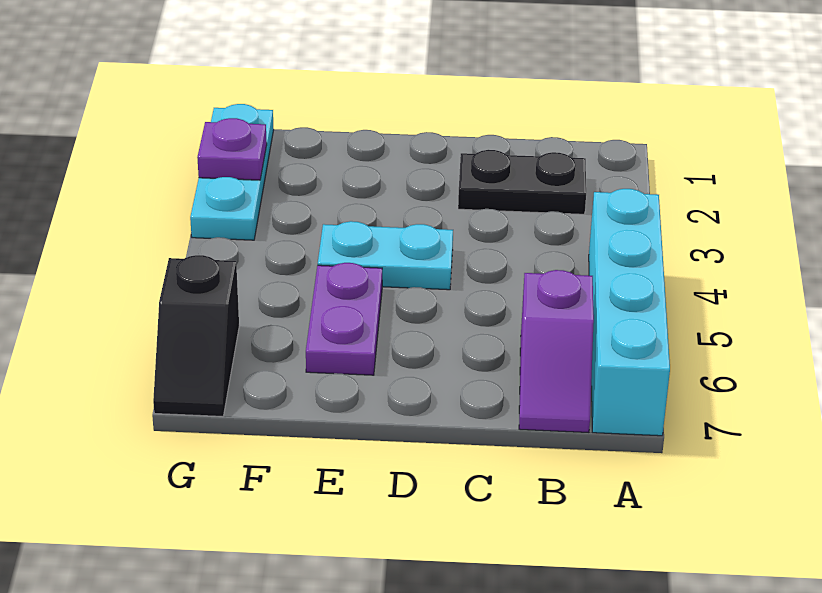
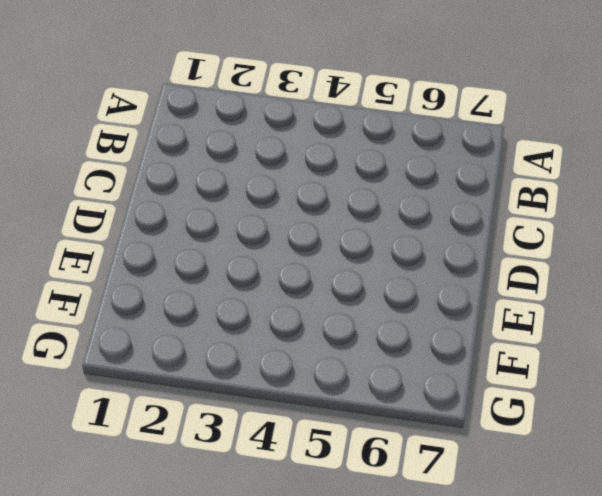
none -> cyan brick A4:A7 level 1
none -> black plate B2:C2 level 1

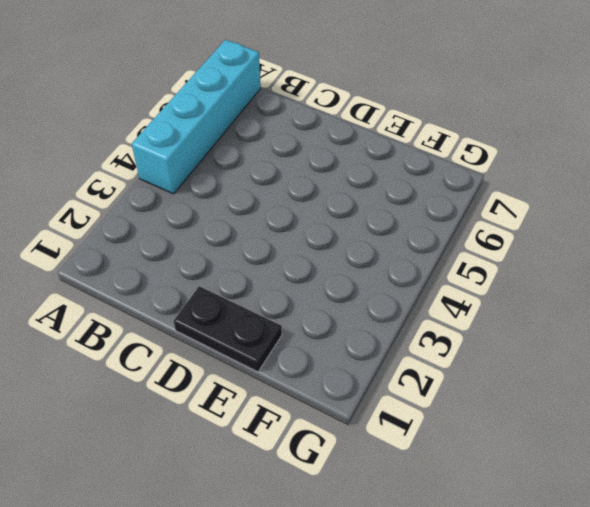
black plate D1:E1 level 1 -> black plate B2:C2 level 1
none -> purple slope B6:B7 level 1 top 6
none -> cyan plate D4:E4 level 1

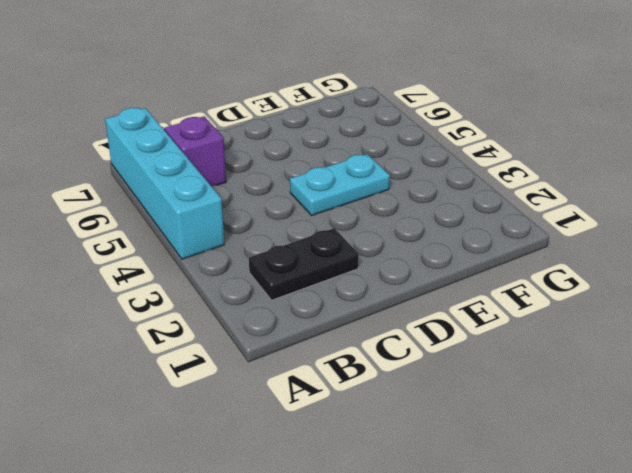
none -> purple plate E5:E6 level 1
none -> cyan plate G1:G3 level 1

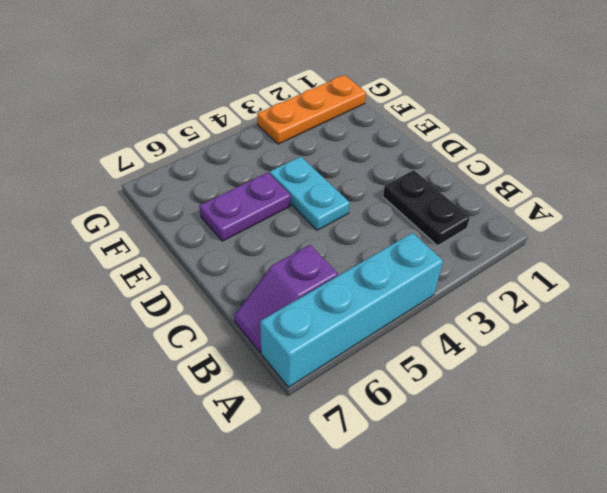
orange plate G1:G3 level 1 -> cyan plate G1:G3 level 1
none -> black slope G6:G7 level 1 top 6
none -> purple plate G2 level 2

